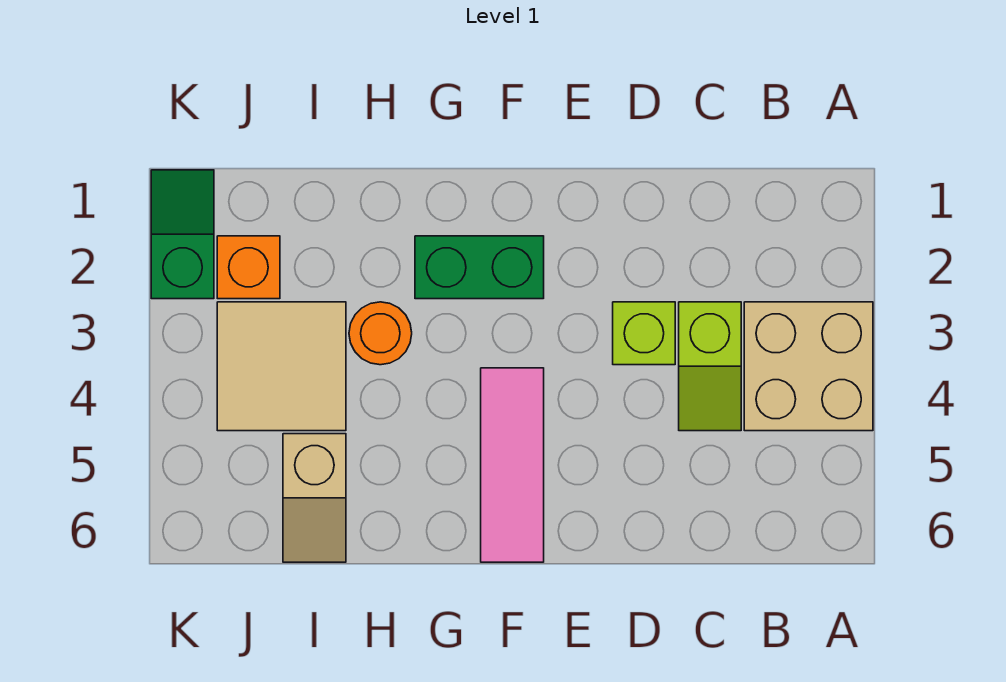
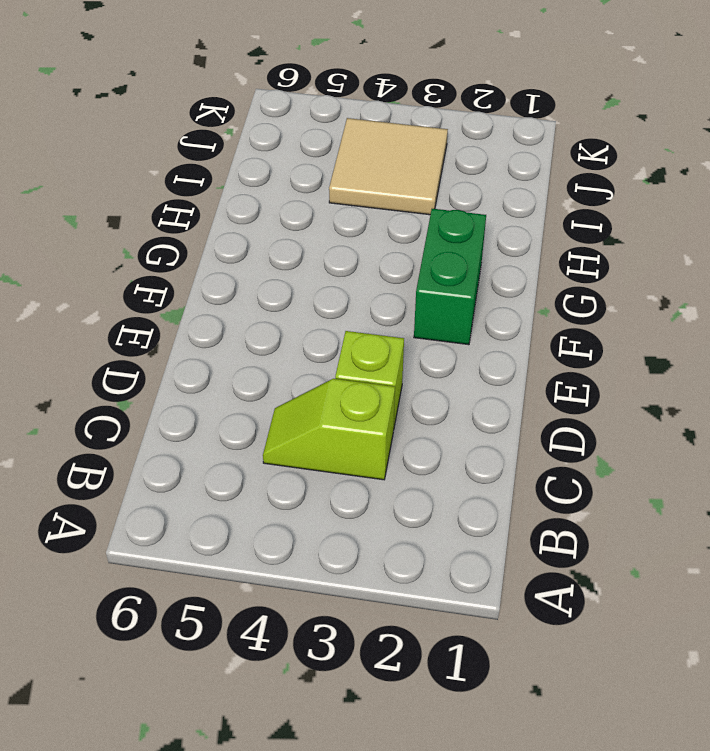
none -> tan brick A3:B4 level 1
none -> pink tile F4:F6 level 1

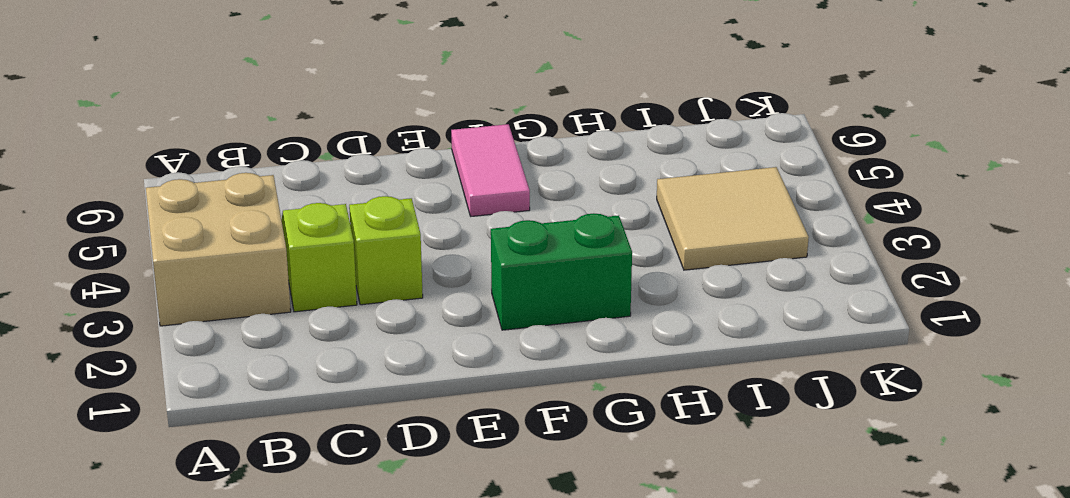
pink tile F5:F6 level 1 -> pink tile F4:F6 level 1
none -> orange round brick H3 level 1
none -> tan slope I5:I6 level 1 top 5

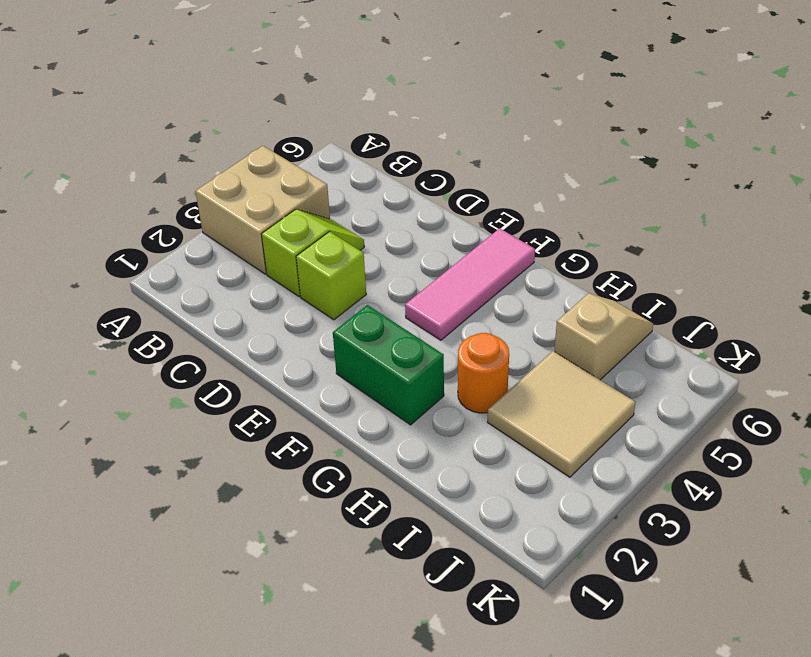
none -> orange brick J2 level 1
none -> green slope K1:K2 level 1 top 2

